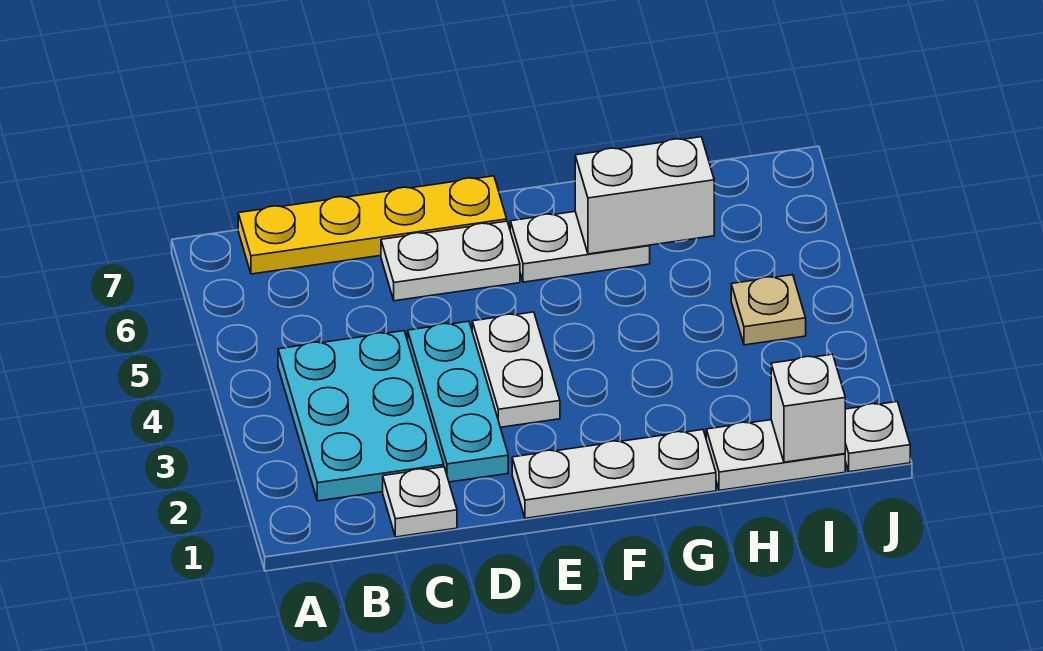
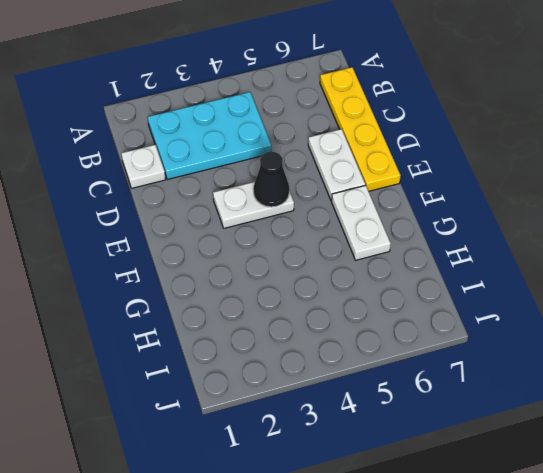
black cone E4 level 2 -> none
none -> cyan plate D2:D4 level 1
none -> white plate E1:G1 level 1
none -> white plate H1:I1 level 1

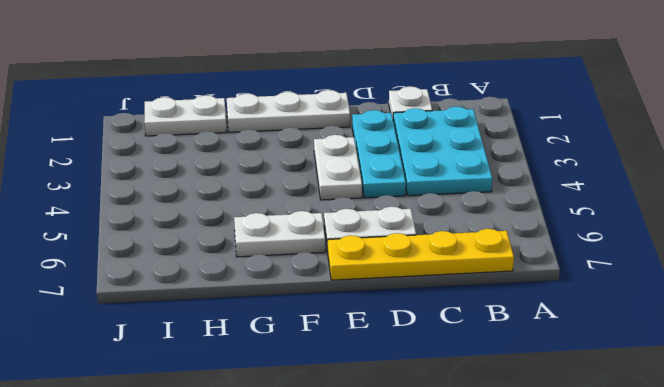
none -> tan plate I4 level 1
none -> white plate J1 level 1
none -> white brick G6:H6 level 2

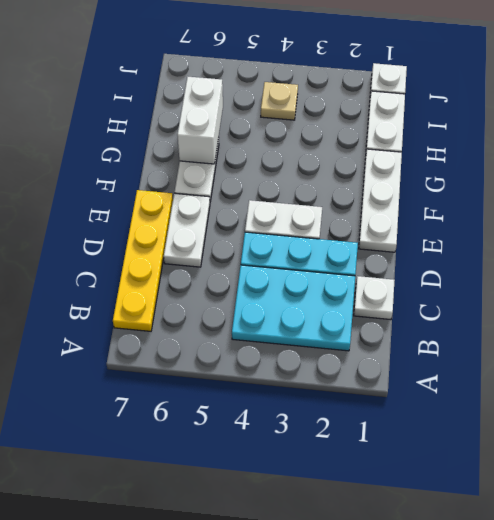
none -> white brick I1 level 2

